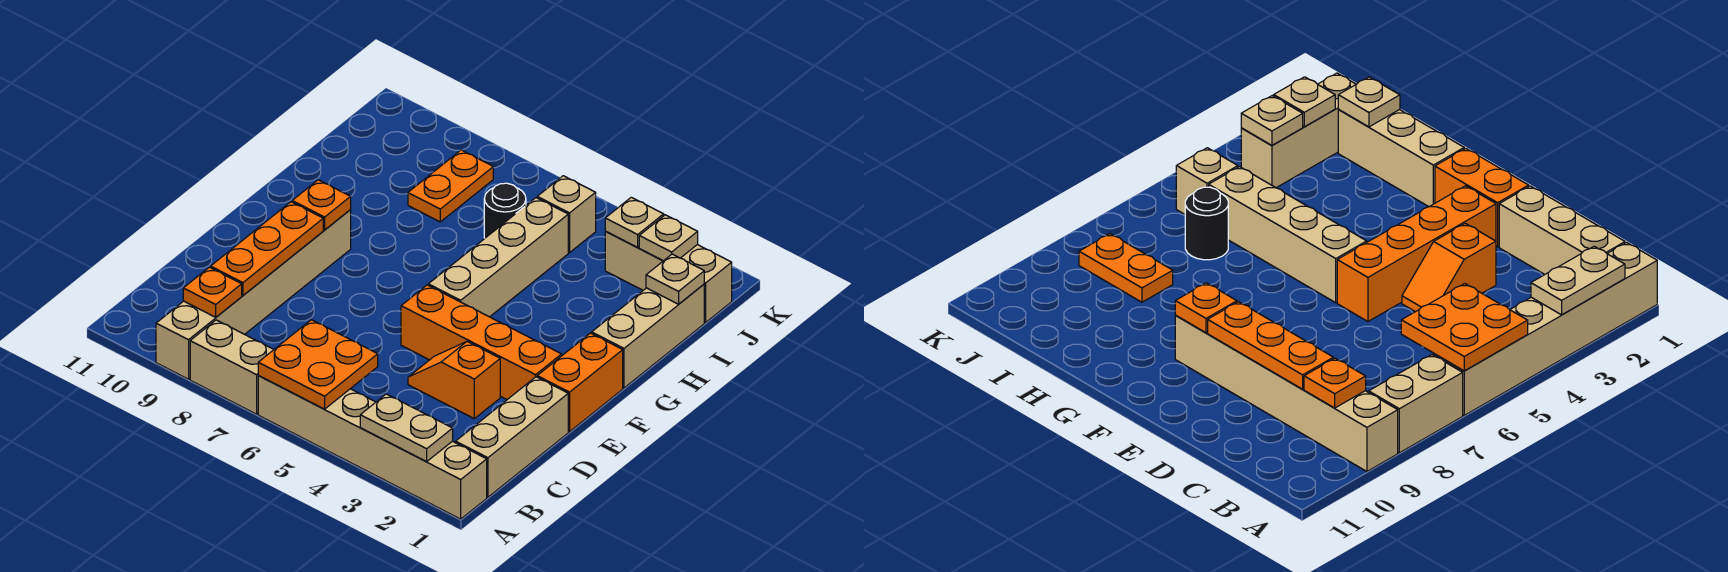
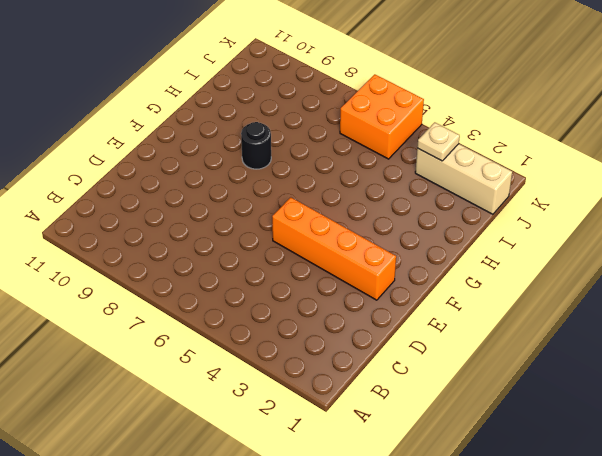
black round brick G8 level 1 -> black round brick I6 level 1
orange brick J5:K6 level 1 -> tan brick J5 level 1
none -> tan brick A1:A6 level 1
none -> tan brick A7:A8 level 1
none -> tan brick A9:F9 level 1

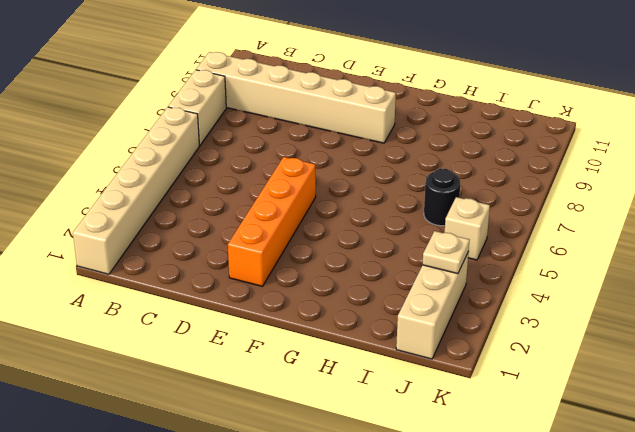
none -> tan brick B1:D1 level 1
none -> orange slope D3:D4 level 1 top 3
none -> orange brick E1:F1 level 1

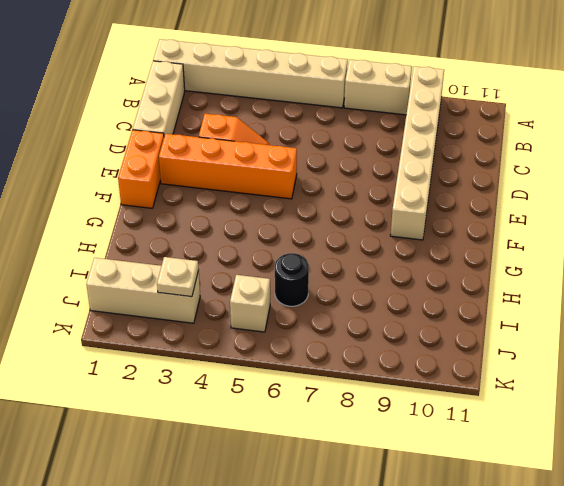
none -> tan brick F5:I5 level 1
none -> tan brick G1:I1 level 1
none -> orange plate I8:J8 level 1

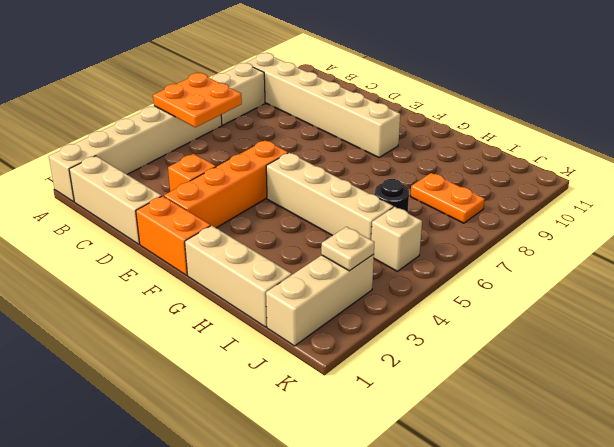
none -> tan plate A2:A3 level 2
none -> orange plate B9 level 2
none -> orange plate C9:E9 level 2

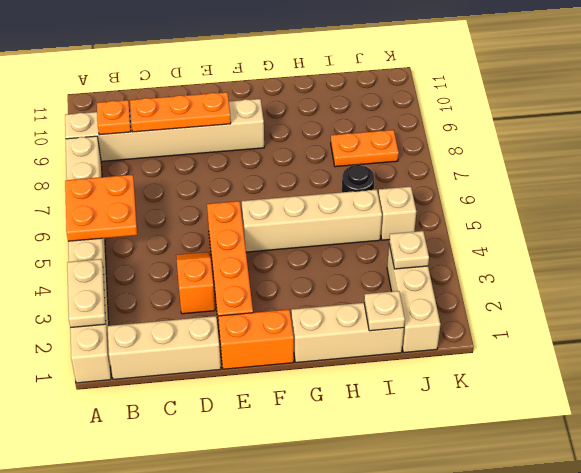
none -> orange plate F9 level 2
none -> tan plate J2 level 2

